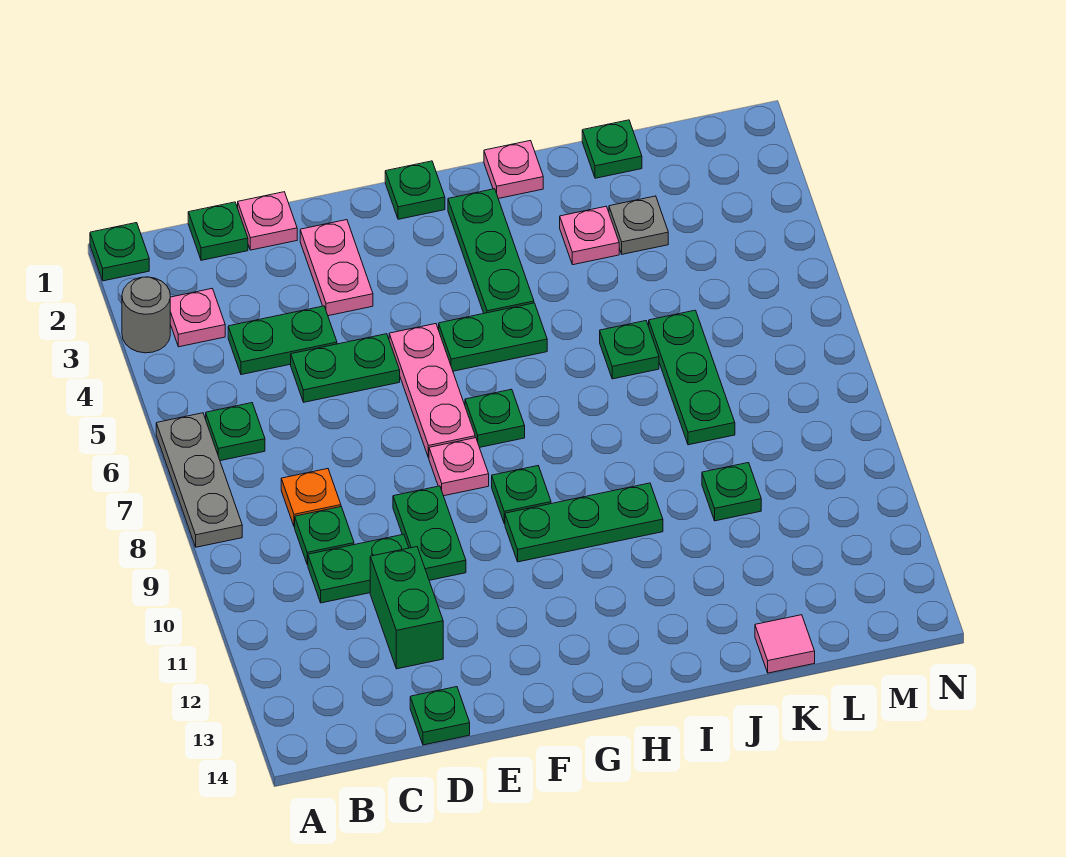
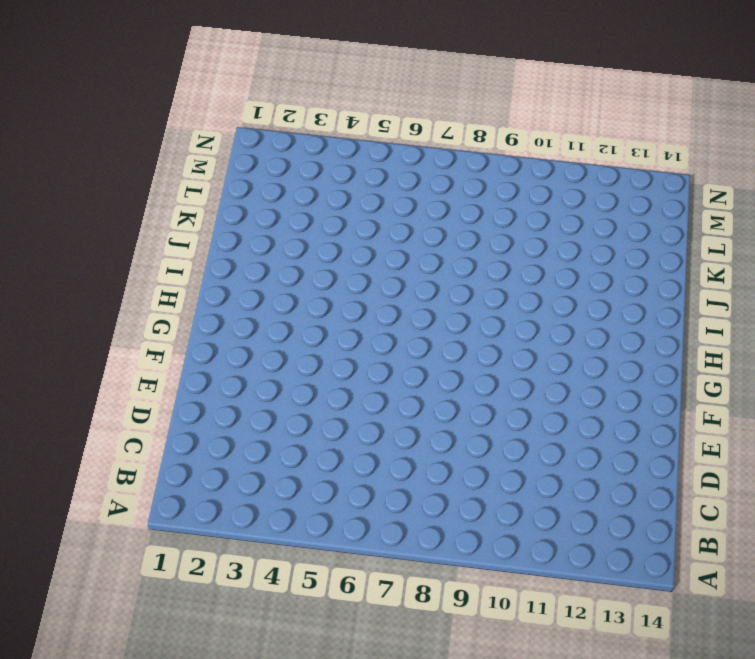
none -> green plate A1 level 1
none -> grey round brick A3 level 1
none -> grey plate A6:A8 level 1
none -> pink plate B3 level 1

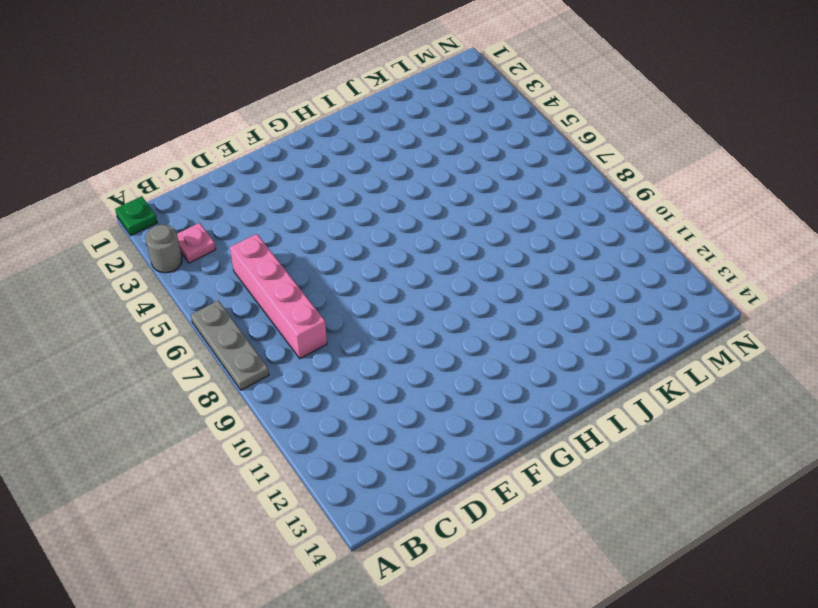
pink brick C5:C8 level 1 -> orange plate C8 level 1
none -> green plate B6 level 1
none -> green plate C1 level 1
none -> green plate C4:D4 level 1
none -> green plate C9 level 1

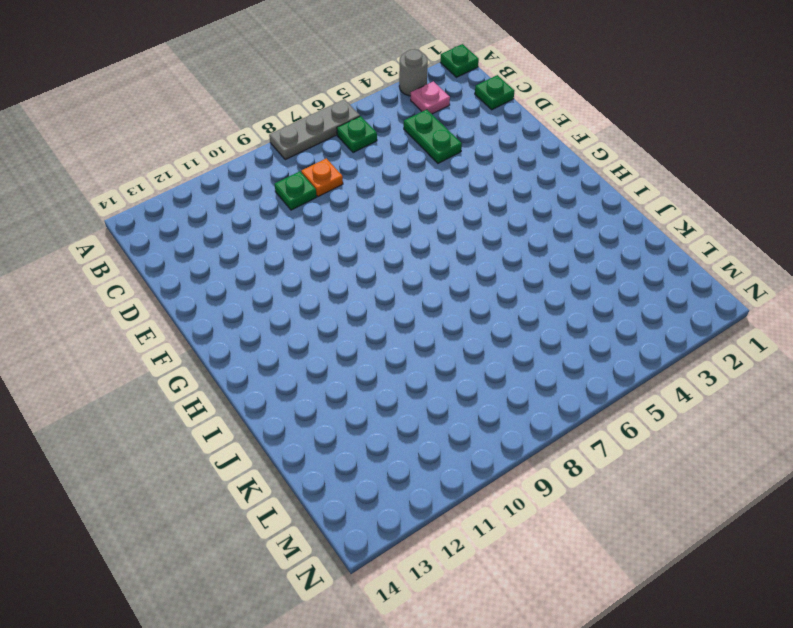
none -> green plate C10:D10 level 1
none -> pink plate D1 level 1
none -> green plate D5:E5 level 1
none -> green brick D11:D12 level 1

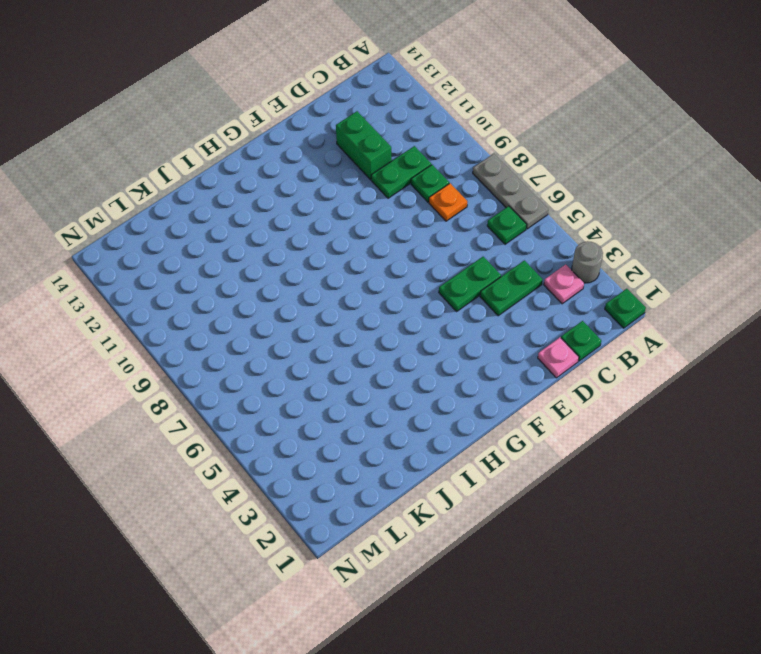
none -> green plate D14 level 1
none -> pink plate E2:E3 level 1
none -> green plate E9:E10 level 1
none -> pink plate F5:F7 level 1

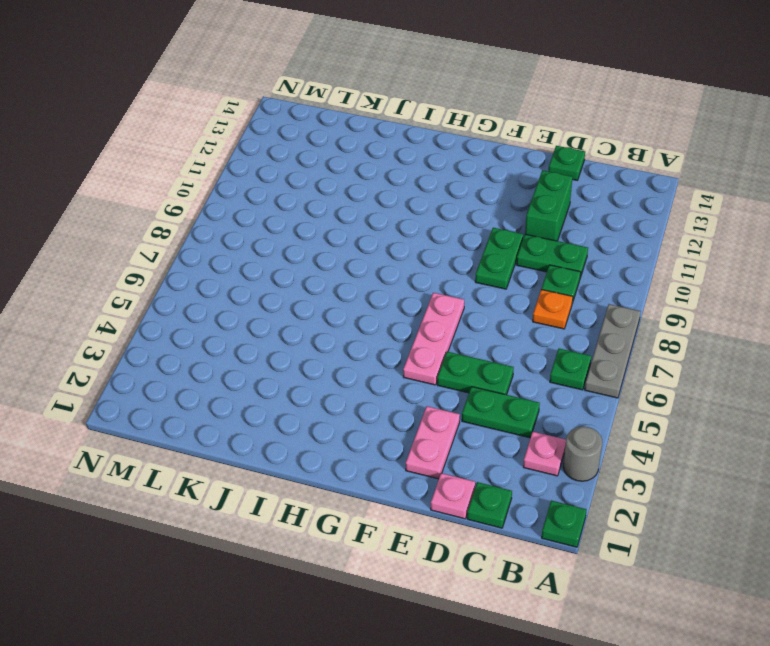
none -> pink plate F8 level 1
none -> green plate G1 level 1
none -> green plate G5:H5 level 1
none -> green plate G7 level 1

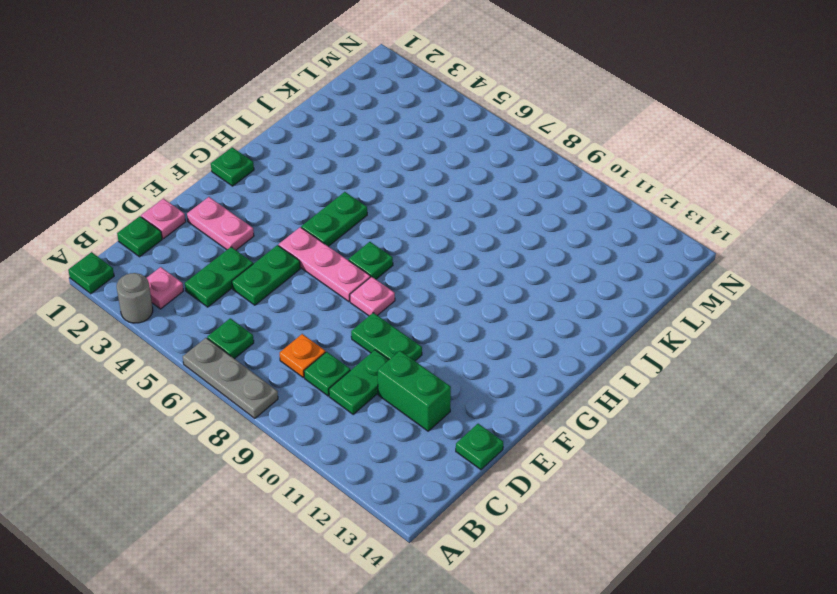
none -> green plate G9 level 1
none -> green plate G10:I10 level 1
none -> green plate H2:H4 level 1
none -> pink plate I1 level 1

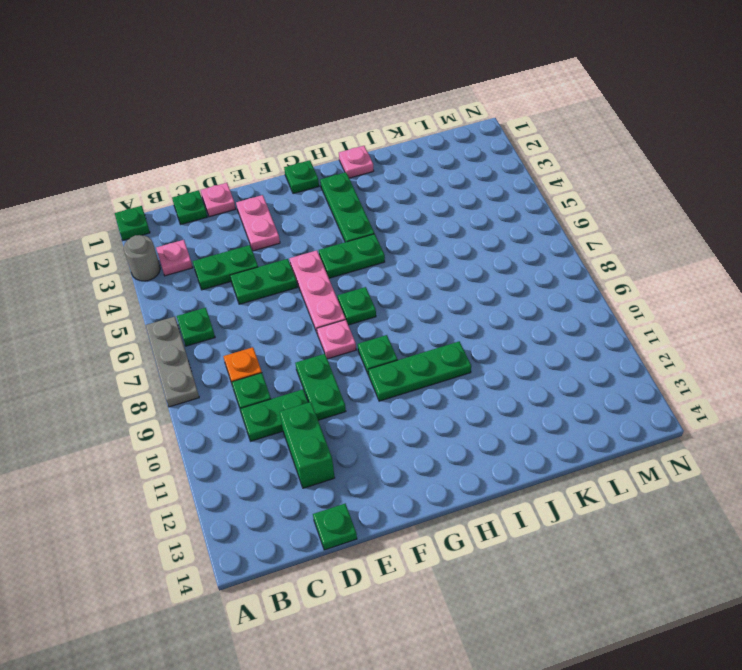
none -> pink plate J3 level 1
none -> green plate J6 level 1
none -> green plate K1 level 1
none -> grey plate K3 level 1

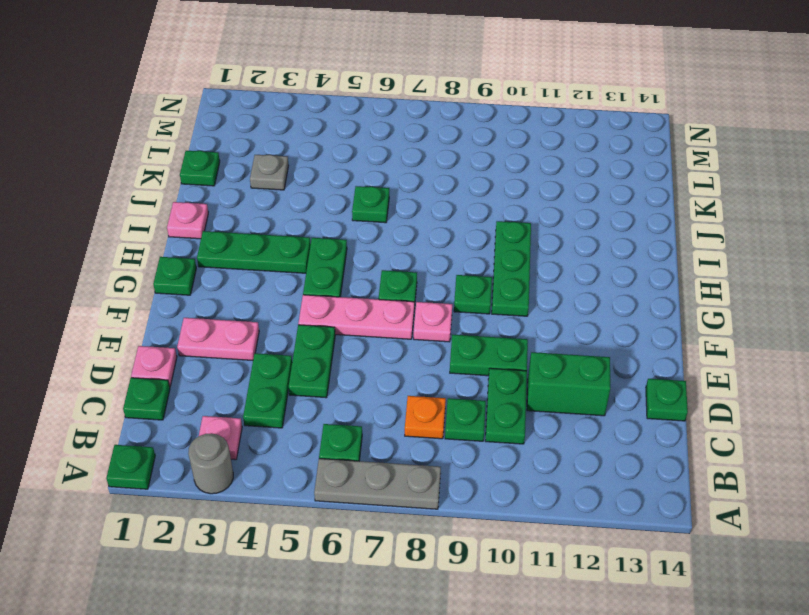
none -> pink plate J3 level 1
none -> green plate K6:K8 level 1
none -> green plate K10 level 1
none -> pink tile K14 level 1

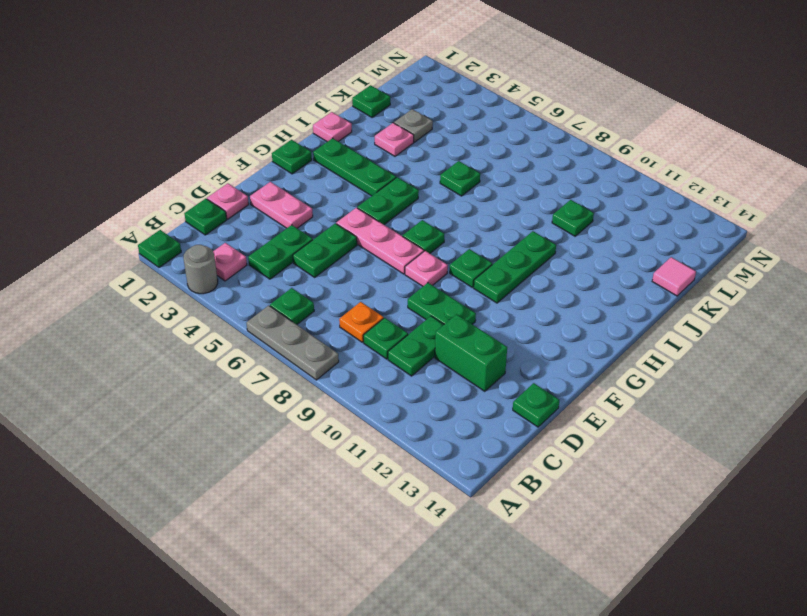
none -> green plate K6:K8 level 1

